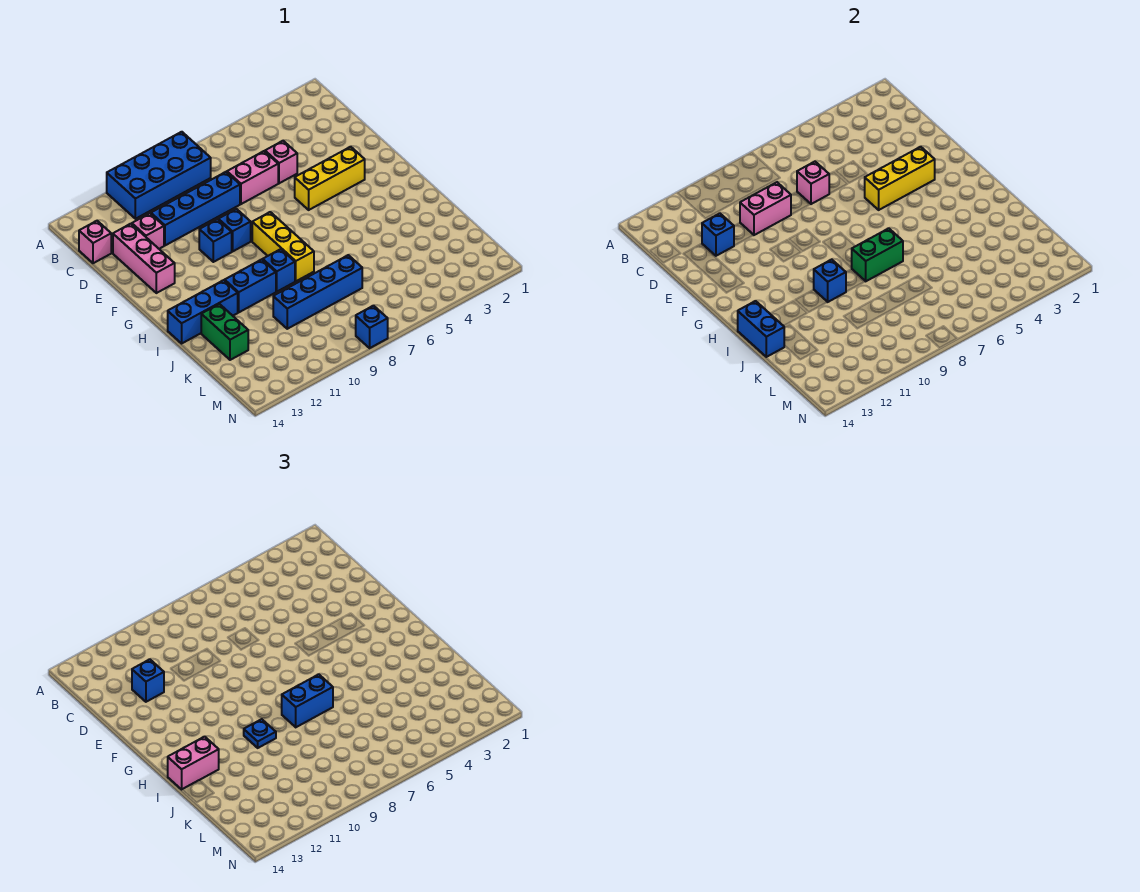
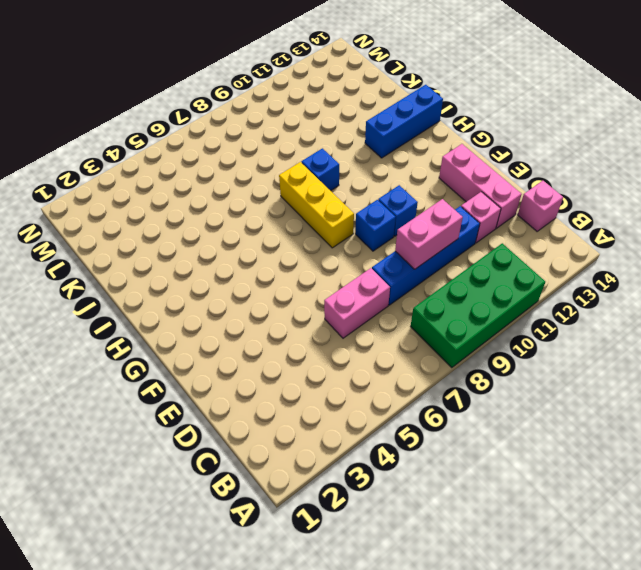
green brick A8:B11 level 1 -> blue brick A8:B11 level 1
none -> pink brick D5 level 1
none -> yellow brick F3:F5 level 1
none -> blue brick I10:I11 level 1

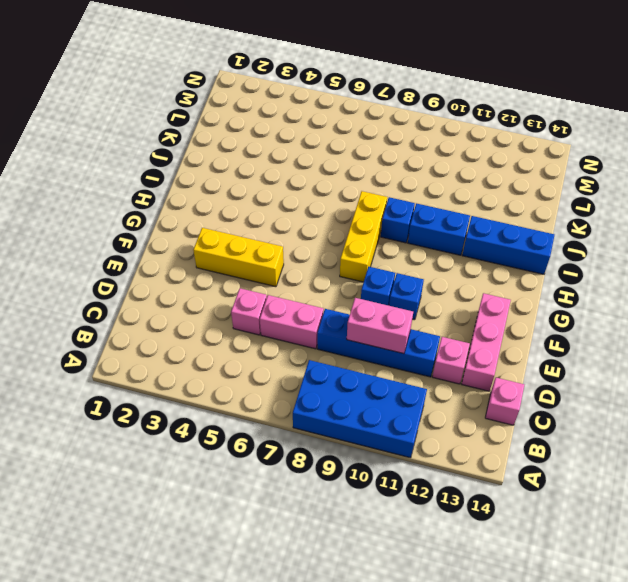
none -> green brick J13:K13 level 1
none -> blue brick K7:K10 level 1
none -> blue brick N8 level 1

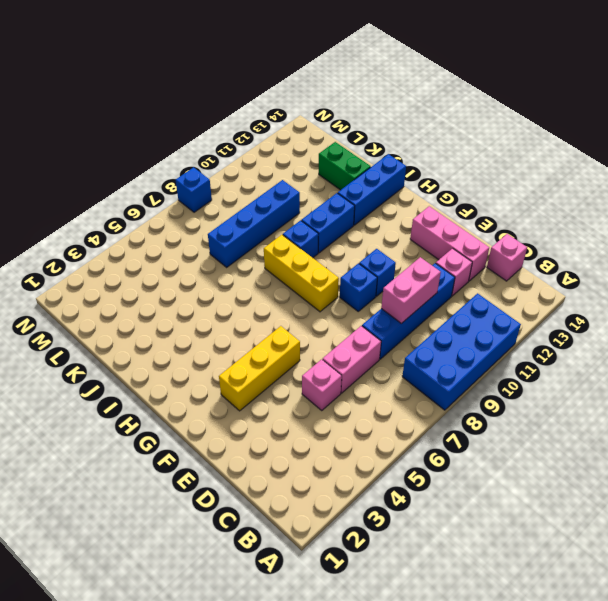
none -> pink brick D7 level 2
none -> blue brick D12 level 2
none -> yellow brick F3:F5 level 2

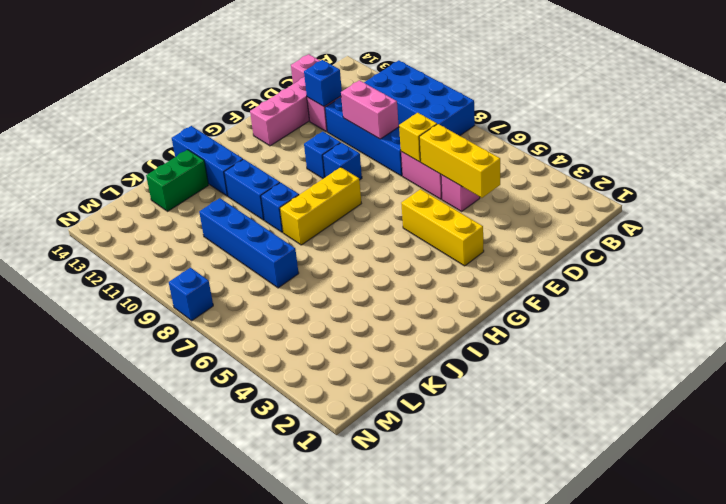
yellow brick D4:D6 level 2 -> yellow brick F3:F5 level 2
yellow brick D7 level 2 -> pink brick D7 level 2
none -> green brick I7:I8 level 2
none -> blue brick I10 level 2
none -> blue brick I14:J14 level 2

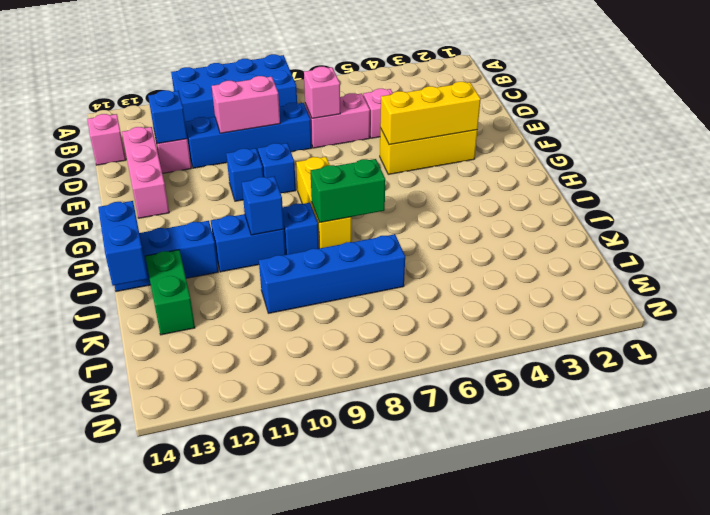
none -> blue brick N8 level 1
none -> blue brick D12 level 3
none -> blue brick I7:I8 level 3

